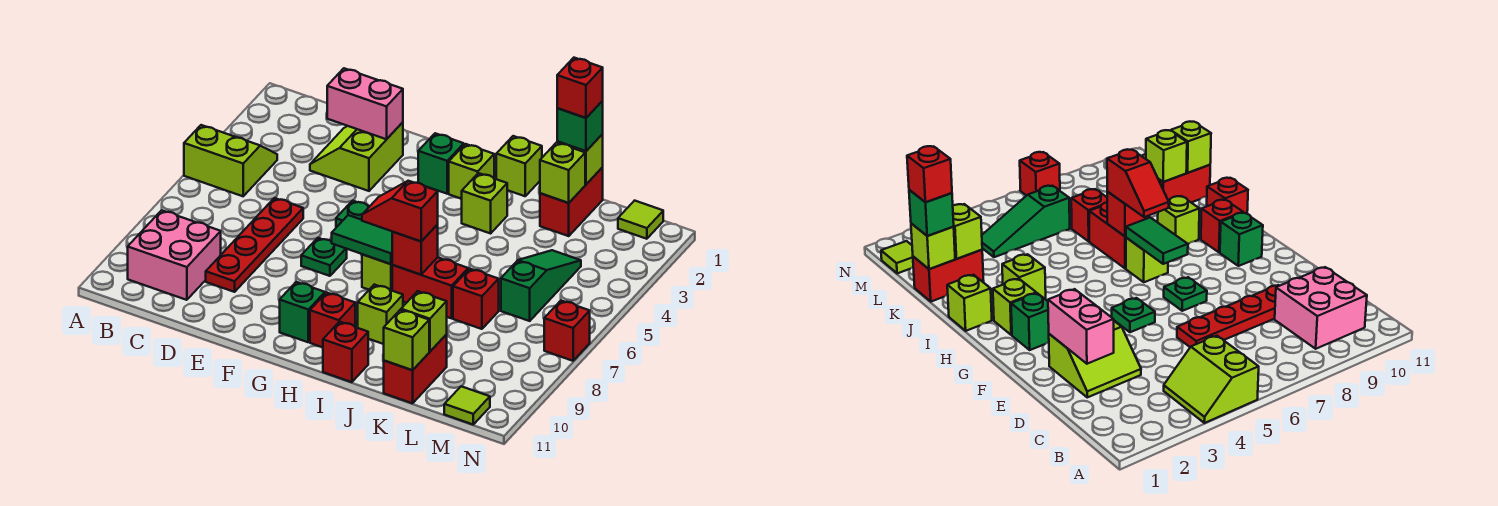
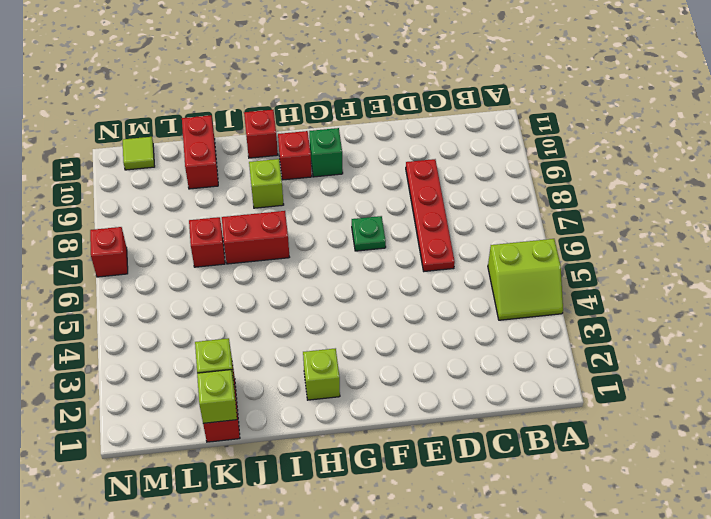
none -> pink brick B9:C10 level 1
none -> lime slope D2:E3 level 1 top E
none -> green plate F5 level 1
none -> green brick G2 level 1

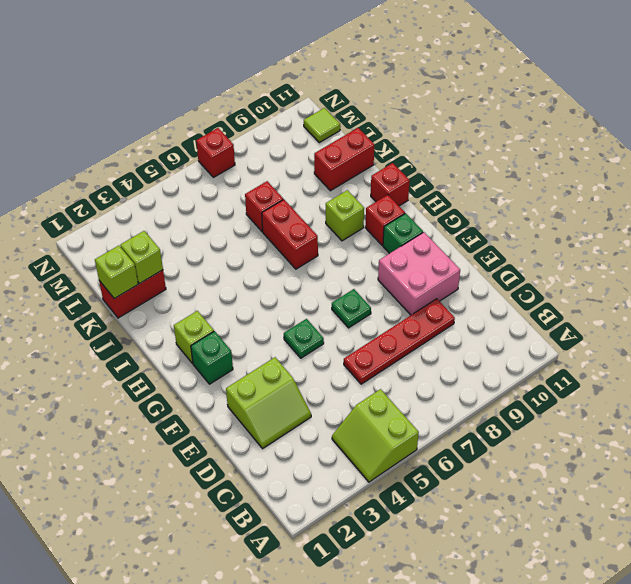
pink brick E9:F10 level 1 -> pink brick B9:C10 level 1
none -> lime brick H7 level 1
none -> lime brick I1 level 1
none -> lime brick I3 level 1
none -> green slope L4:L6 level 1 top 6

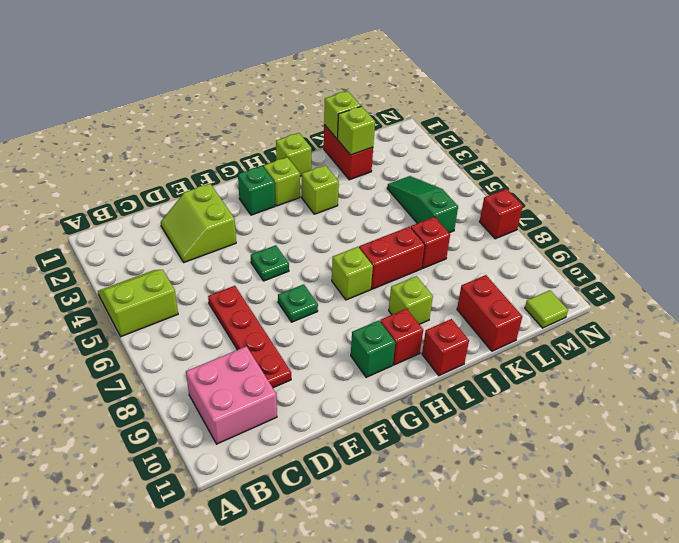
none -> lime tile M1 level 1
none -> pink brick D2:E2 level 2
none -> green tile G7:H7 level 2
none -> red brick I7 level 2

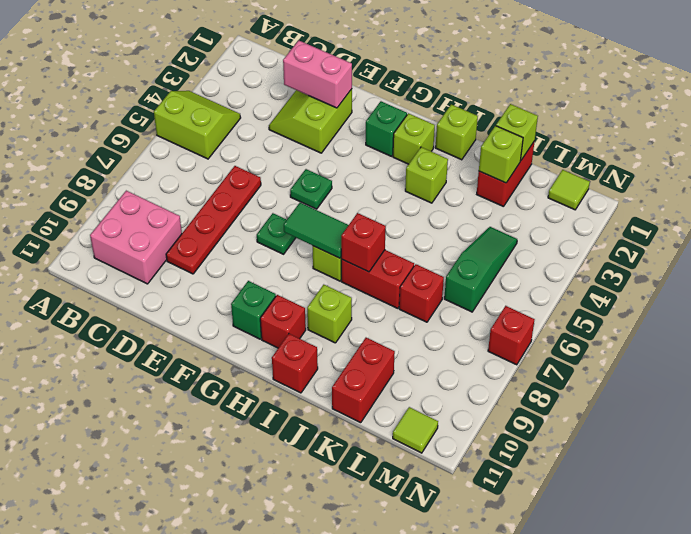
none -> lime brick K10 level 2
none -> lime brick K11 level 2
none -> red slope H7:I7 level 3 top I
none -> green brick K1 level 3

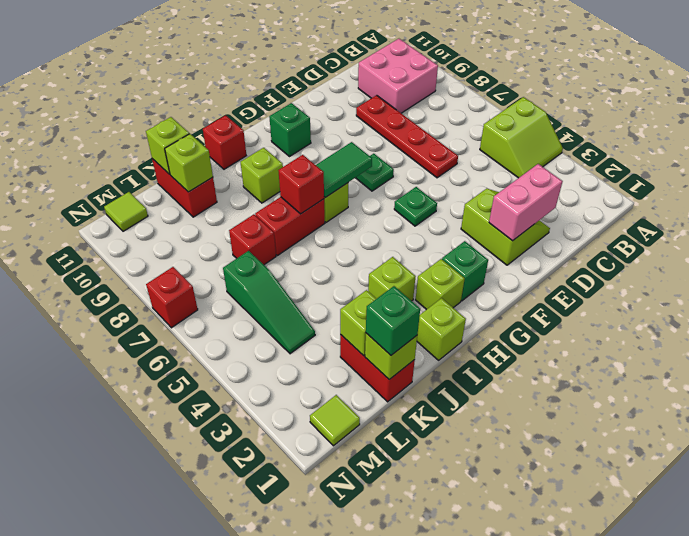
none -> red brick H10 level 1
none -> red slope H7:I7 level 3 top I
none -> red brick K1 level 4

